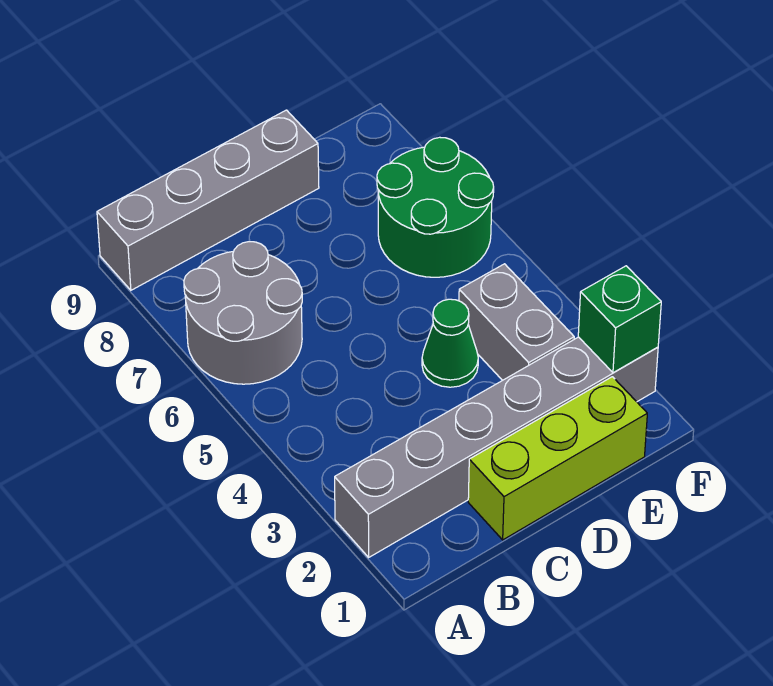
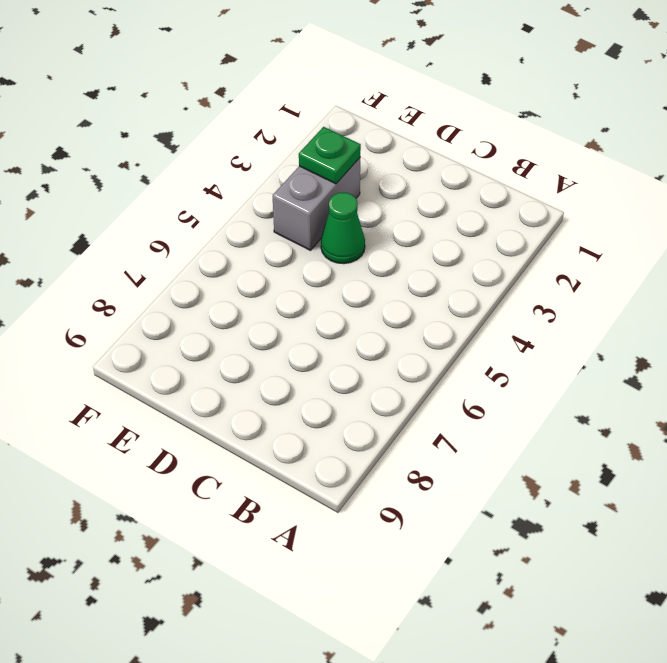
green plate E3 level 2 -> none
none -> grey brick A2:F2 level 1
none -> grey round brick A6:B7 level 1

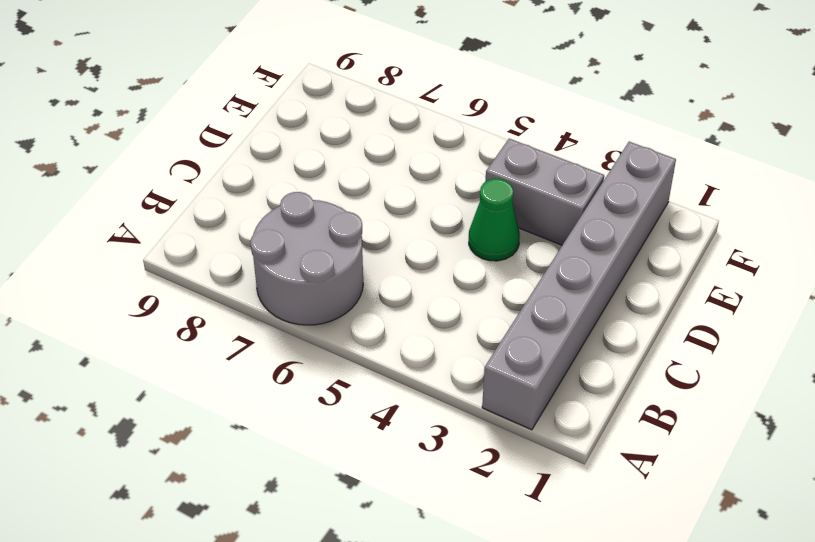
none -> grey brick A9:D9 level 1
none -> lime brick C1:E1 level 1

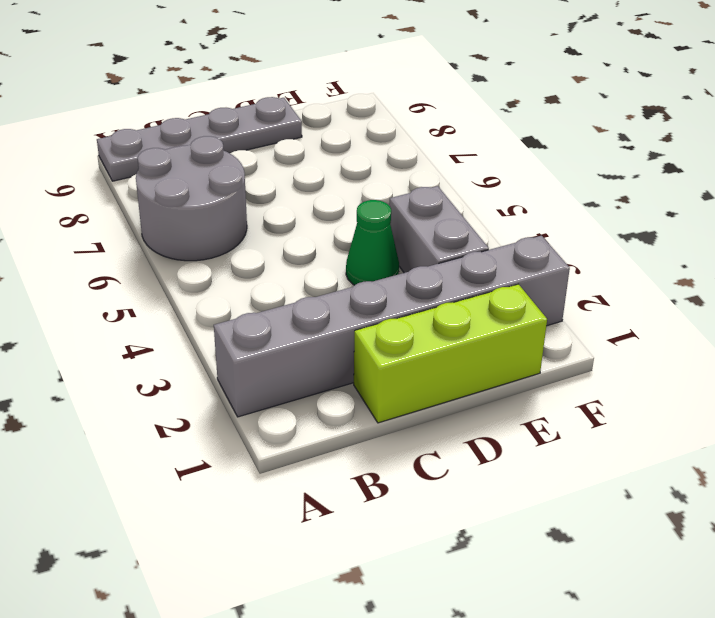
grey plate A9:D9 level 1 -> grey brick A9:D9 level 1
none -> green round brick E6:F7 level 1
none -> green brick F2 level 2

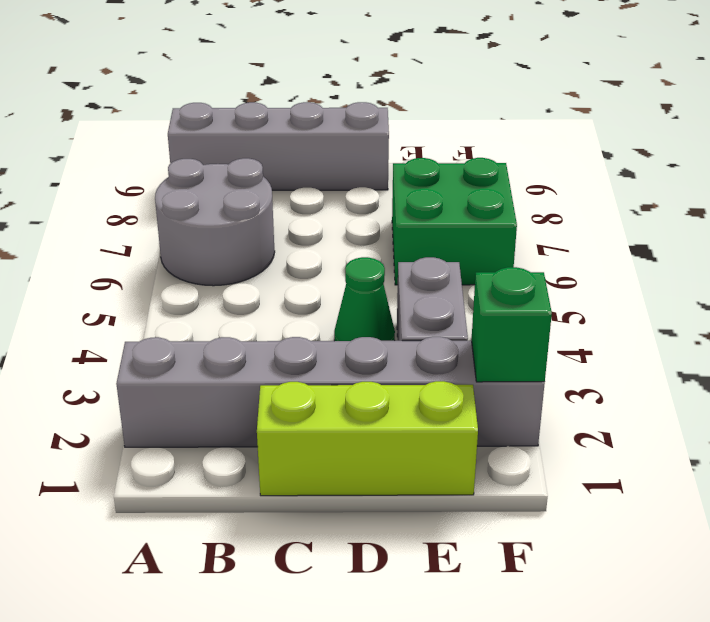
green brick E6:F7 level 1 -> green round brick E6:F7 level 1

